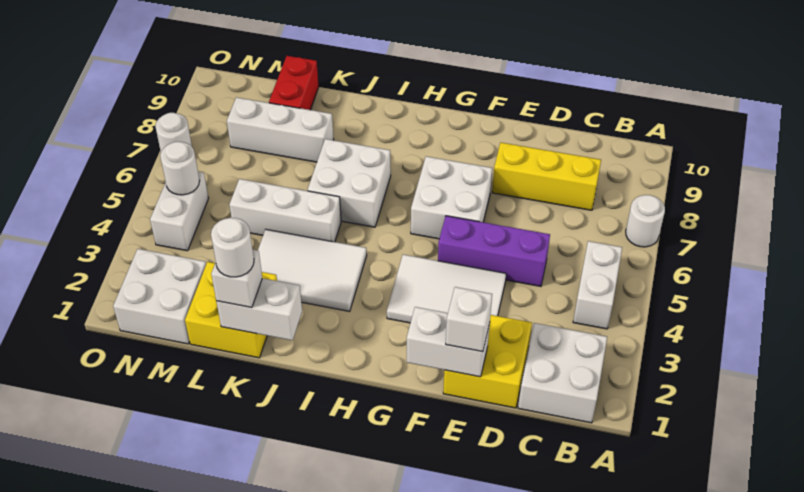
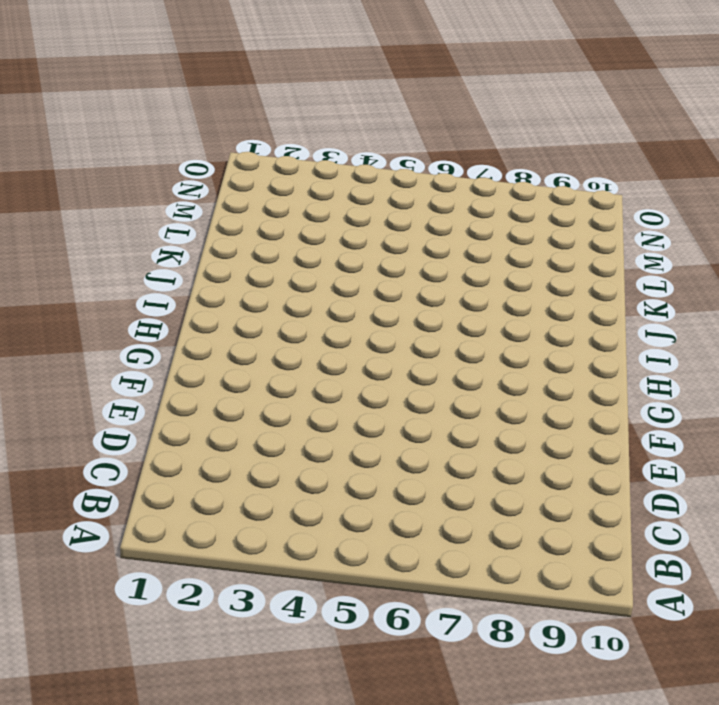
none -> white round brick A7 level 1
none -> white brick B1:C2 level 1
none -> white brick B4:B5 level 1

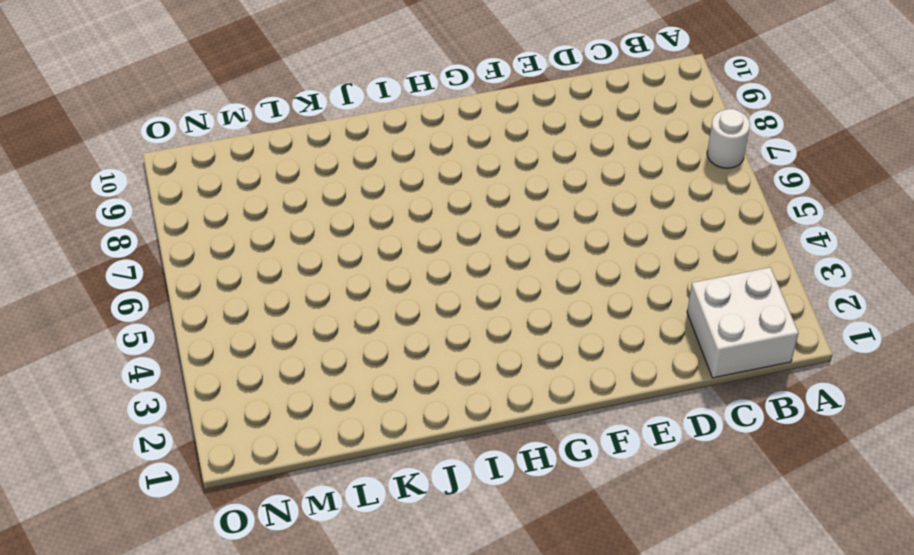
none -> white brick B4:B5 level 1
none -> yellow brick C8:E8 level 1
none -> yellow brick D1:E2 level 1

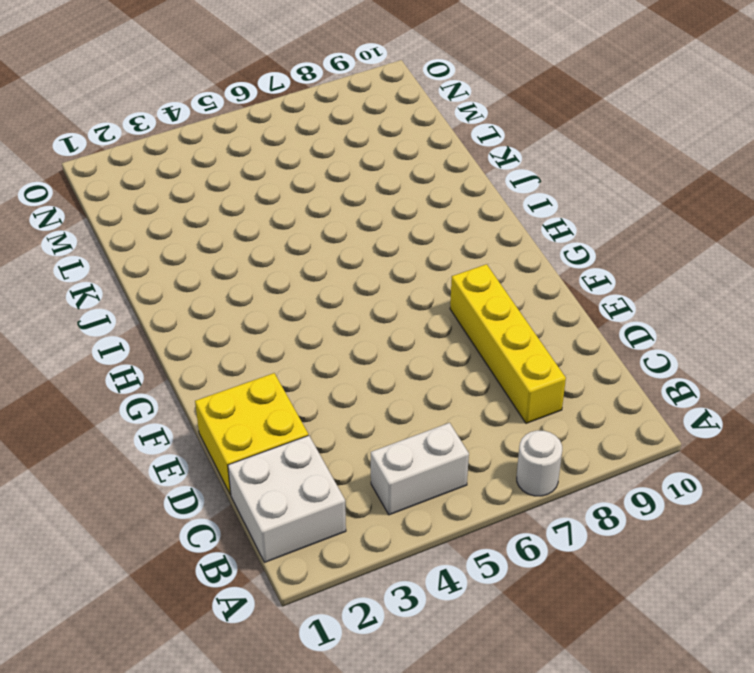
yellow brick C8:F8 level 1 -> yellow brick C8:E8 level 1
none -> purple brick D5:F5 level 1
none -> white tile E3:G4 level 1
none -> white brick F6:G7 level 1

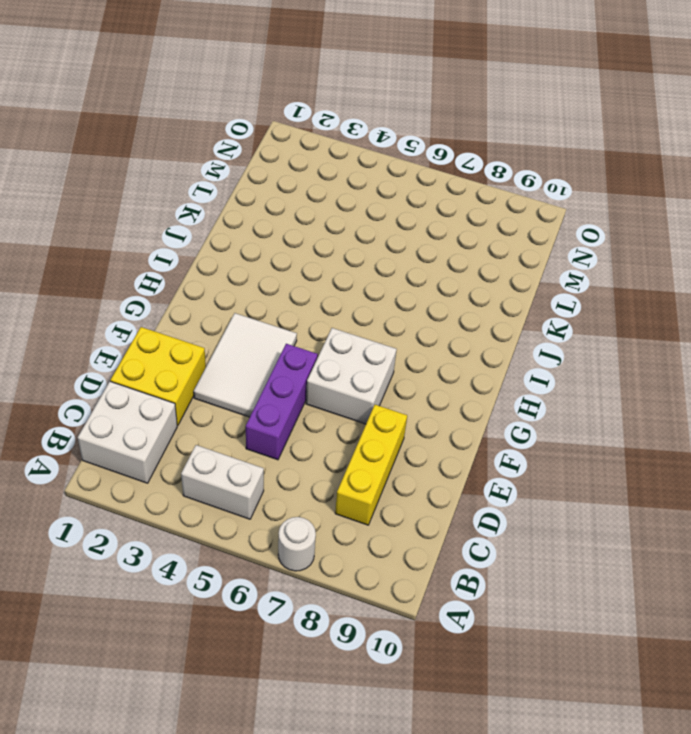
none -> white tile I3:K4 level 1
none -> white brick I6:J7 level 1
none -> white brick J5:L5 level 1

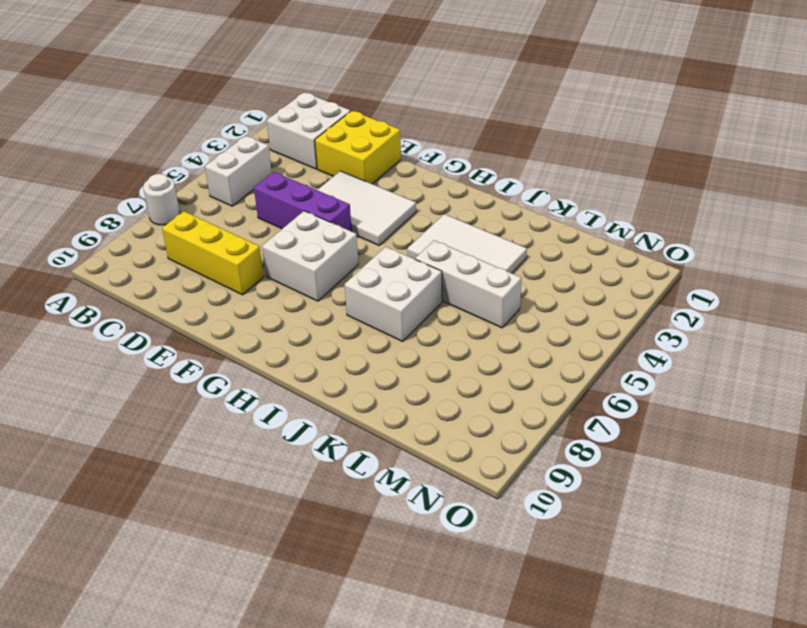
none -> yellow brick K1:L2 level 1
none -> white brick K8:M8 level 1
none -> red brick L9:L10 level 1

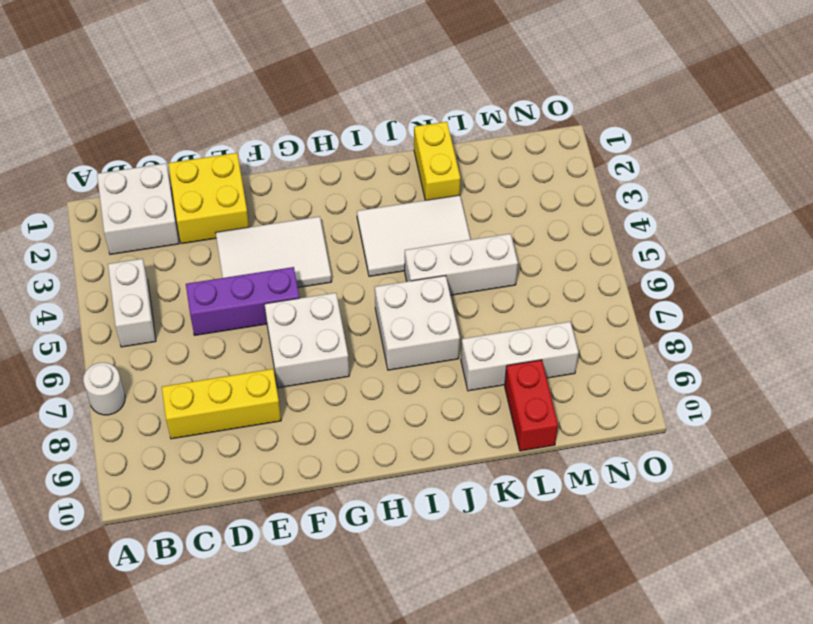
yellow brick K1:K2 level 1 -> yellow brick K1:L2 level 1
none -> white brick M1:N2 level 1
none -> white brick N4:N5 level 1
none -> white round brick O7 level 1

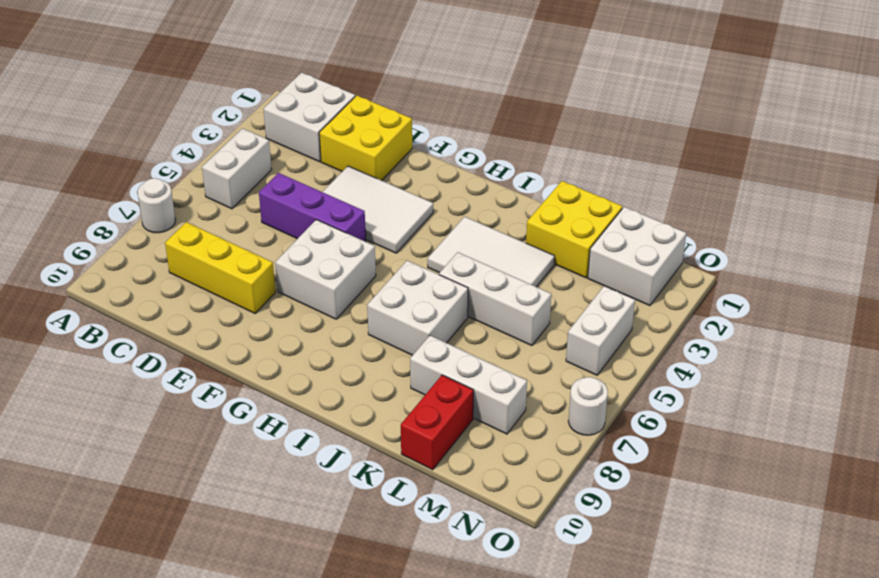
none -> white brick E1:F1 level 2
none -> white brick J1:K1 level 2
none -> white round brick N5 level 2

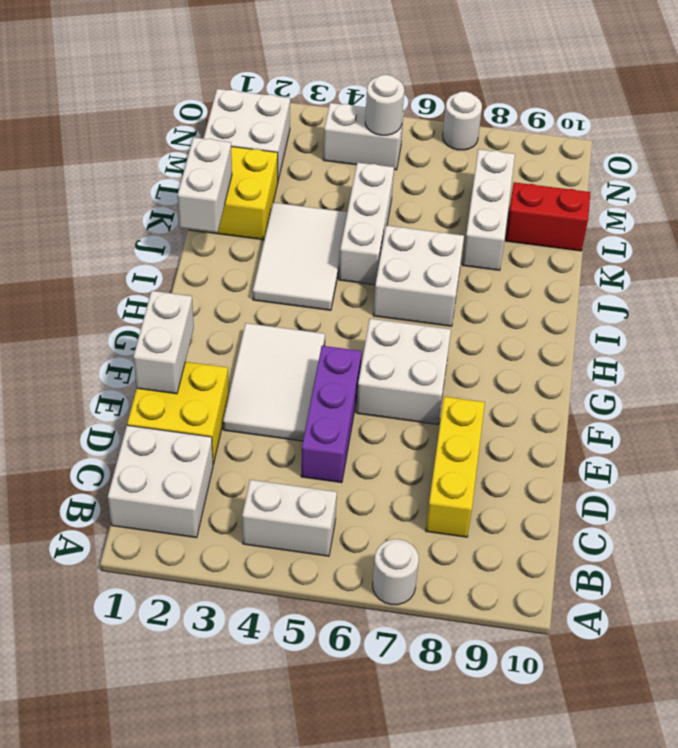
none -> white brick E1 level 3
none -> white brick K1 level 3
none -> white round brick K1 level 4

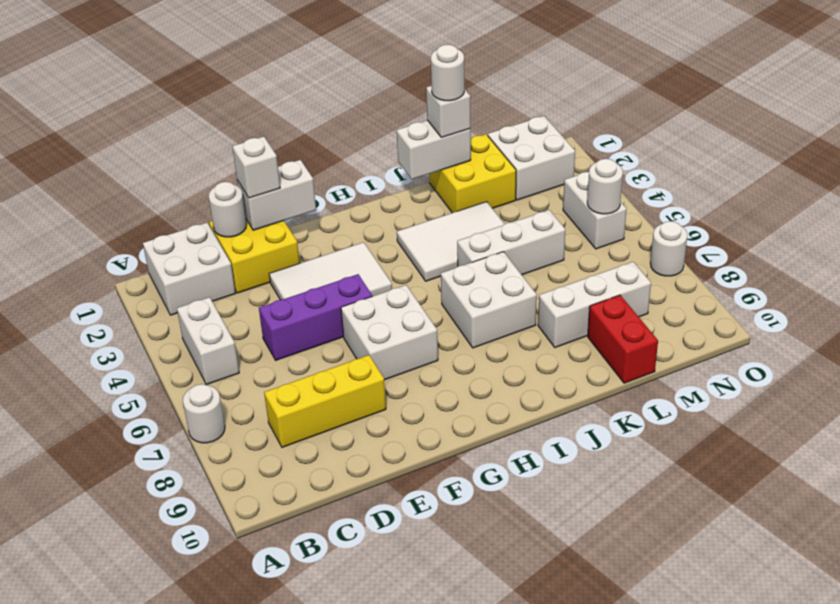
white round brick D1 level 2 -> none

